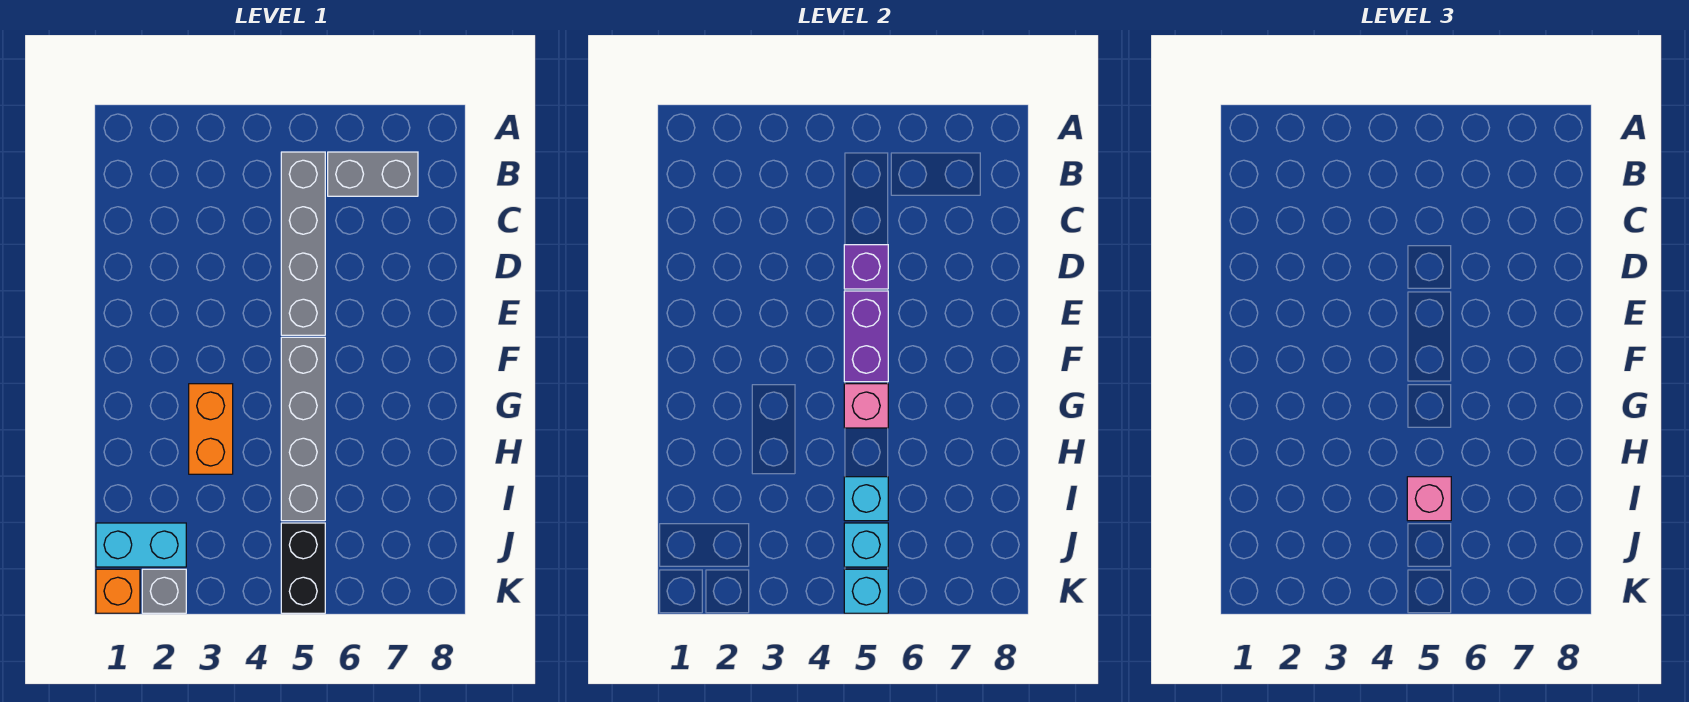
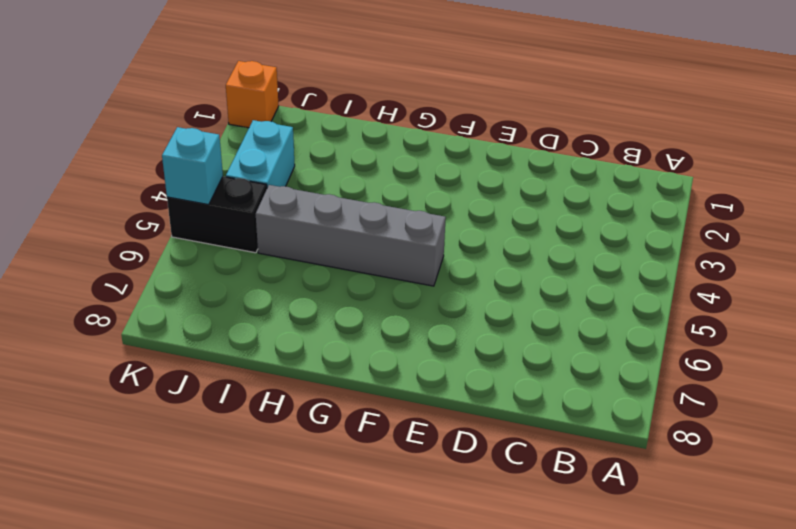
cyan brick J3:J4 level 1 -> cyan brick J1:J2 level 1
none -> grey brick B5:E5 level 1
none -> grey brick B6:B7 level 1
none -> orange brick G3:H3 level 1

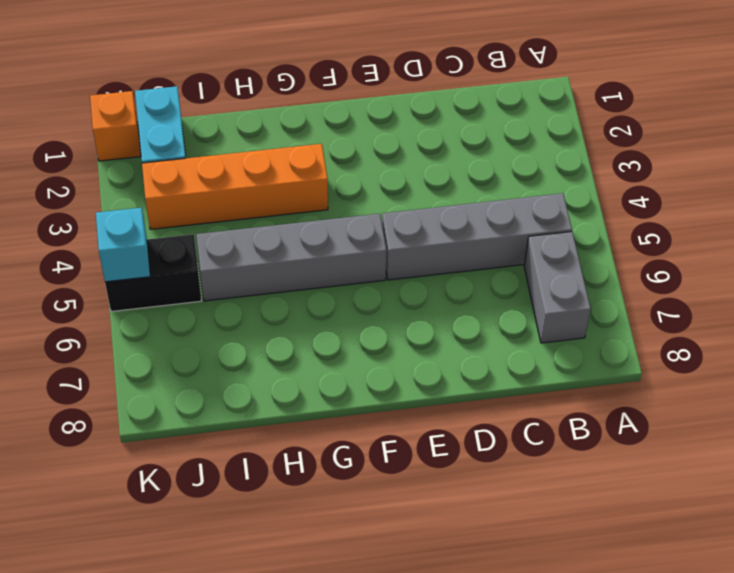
orange brick G3:J3 level 1 -> orange brick G3:H3 level 1
none -> grey brick K2 level 1
none -> purple brick D5 level 2
none -> purple brick E5:F5 level 2

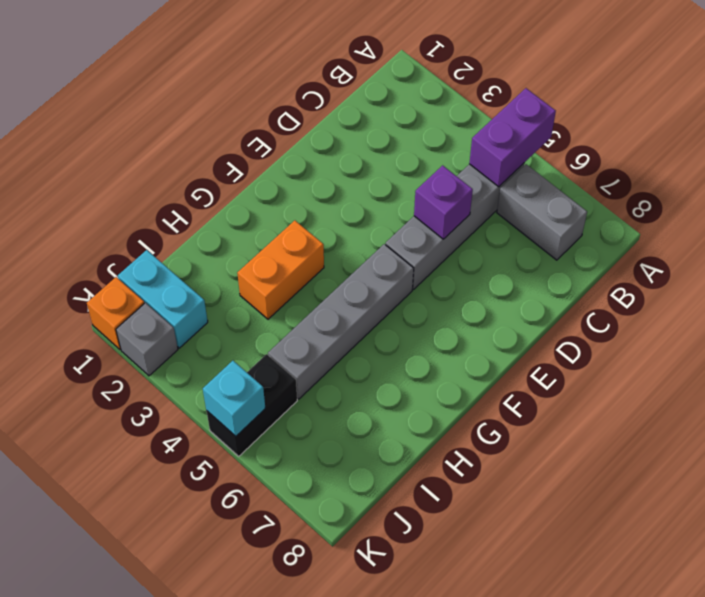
purple brick A5:B5 level 2 -> purple brick E5:F5 level 2
none -> pink brick G5 level 2
none -> cyan brick I5 level 2
none -> cyan brick J5 level 2

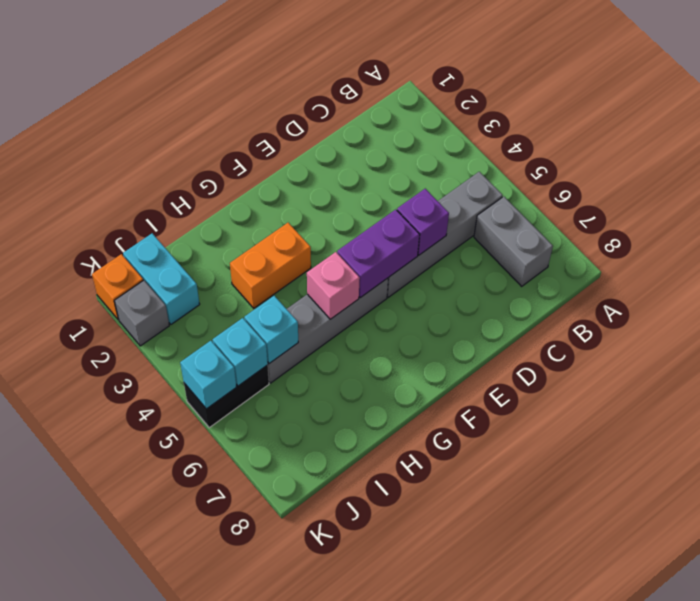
none -> pink brick I5 level 3

